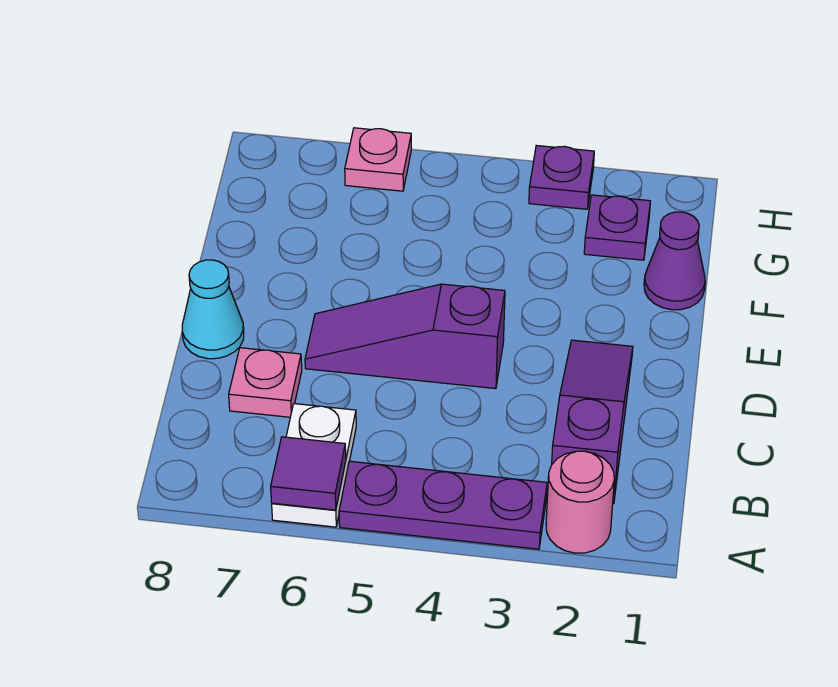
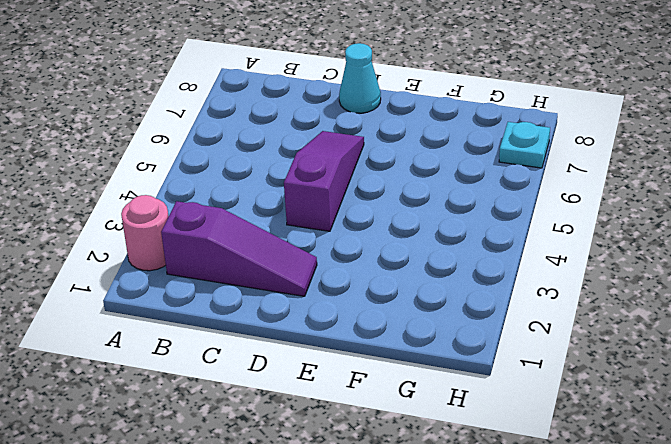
cyan plate H7 level 1 -> none
none -> purple plate A3:A5 level 1
none -> white plate A6:B6 level 1
none -> pink plate C7 level 1

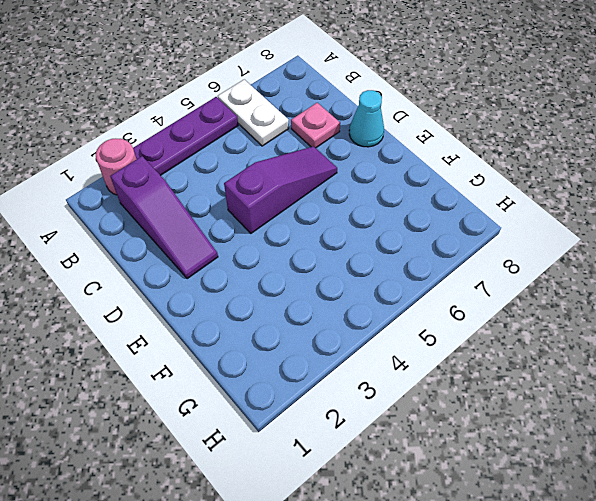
none -> purple cone F1 level 1
none -> purple plate G2 level 1
none -> purple plate H3 level 1

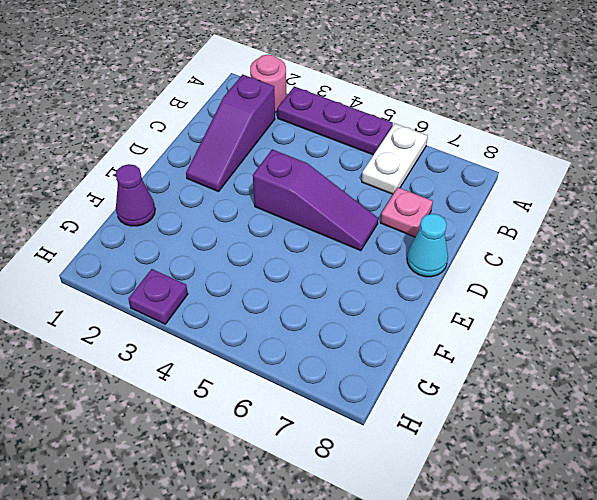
none -> purple plate G2 level 1
none -> pink plate H6 level 1
none -> purple tile A6 level 2

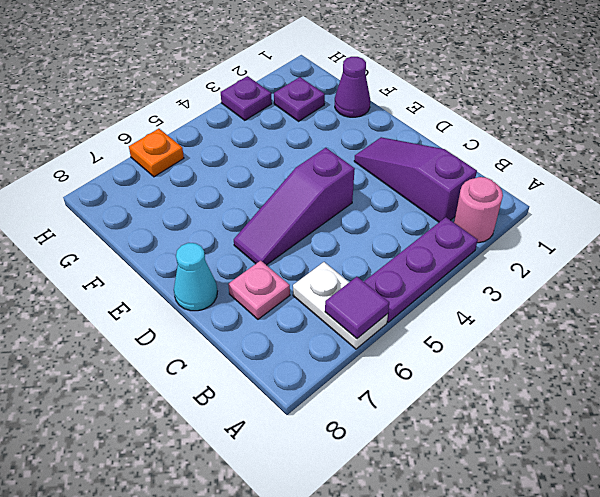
orange plate H6 level 1 -> pink plate H6 level 1

